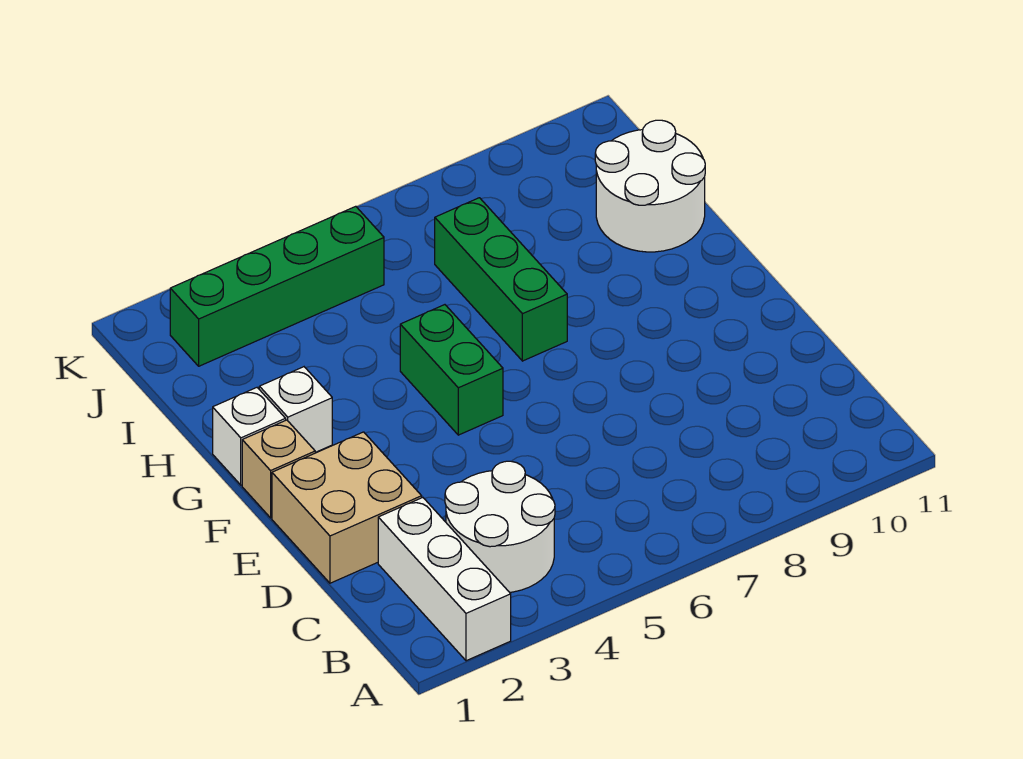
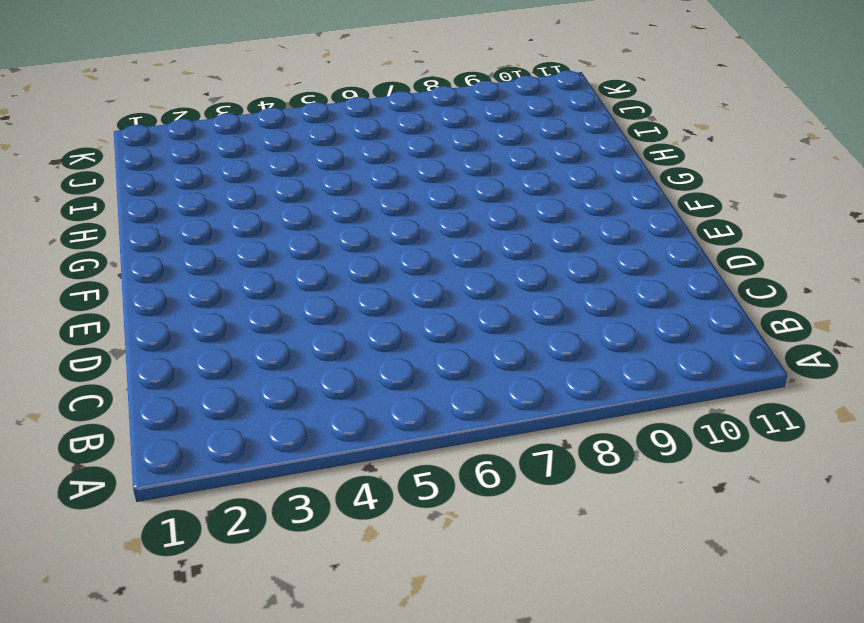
none -> white brick A2:C2 level 1
none -> white round brick B3:C4 level 1

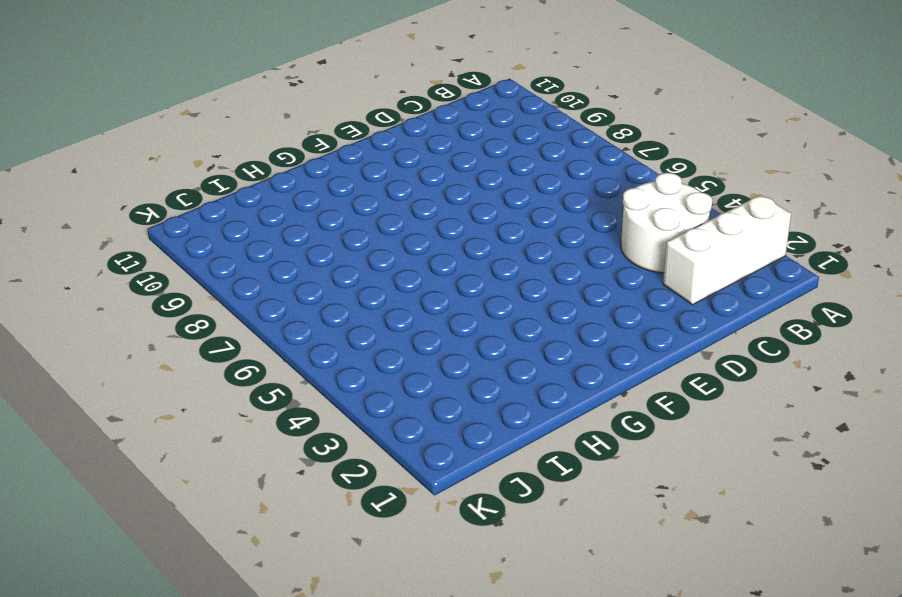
none -> tan brick D1:E2 level 1
none -> tan brick F1 level 1

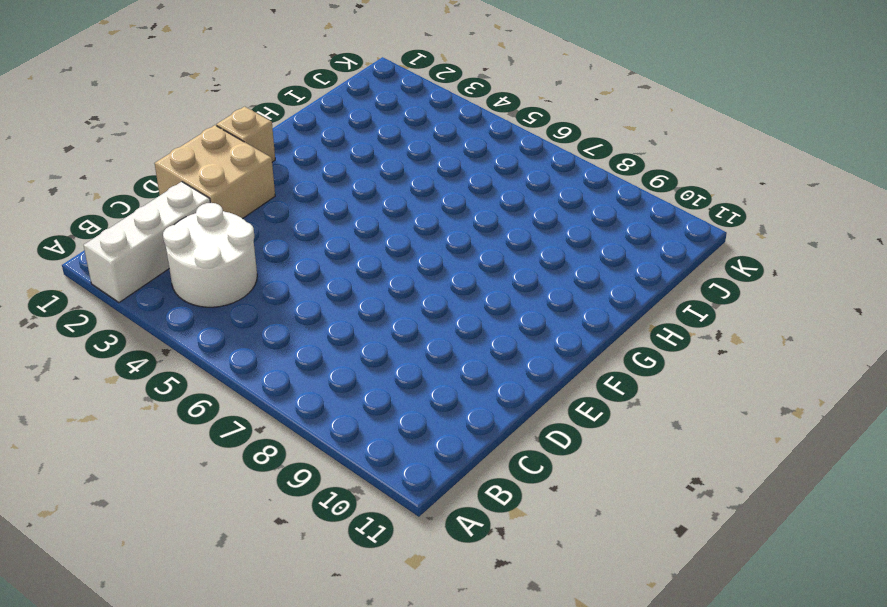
none -> green brick F5:G5 level 1
none -> white brick G1 level 1

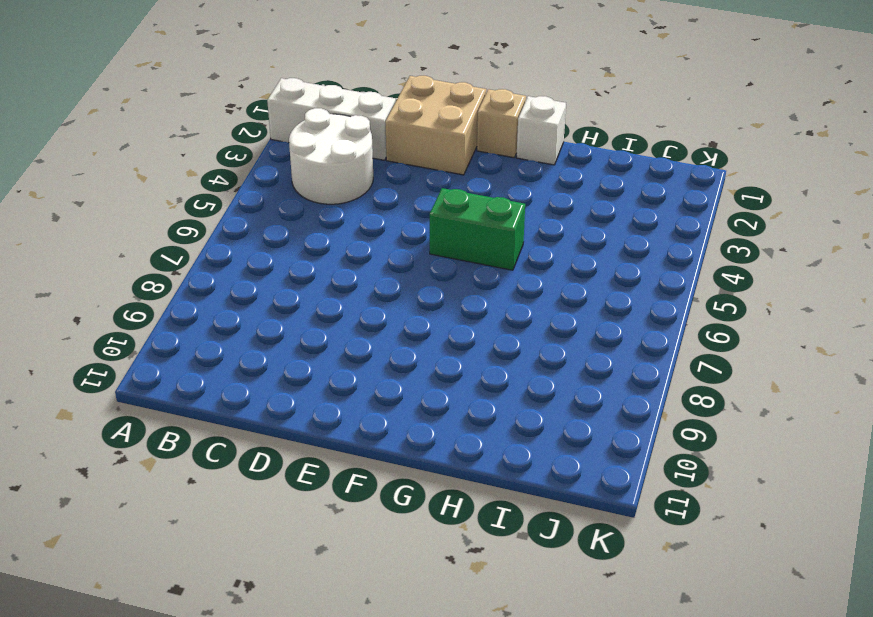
none -> white brick G2 level 1
none -> green brick G7:I7 level 1

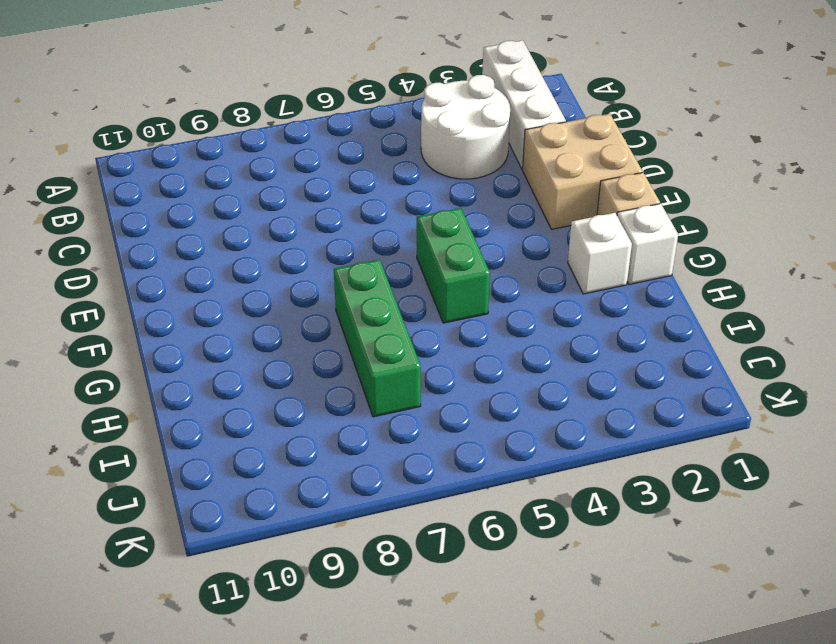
none -> white round brick H10:I11 level 1
none -> green brick J2:J5 level 1

